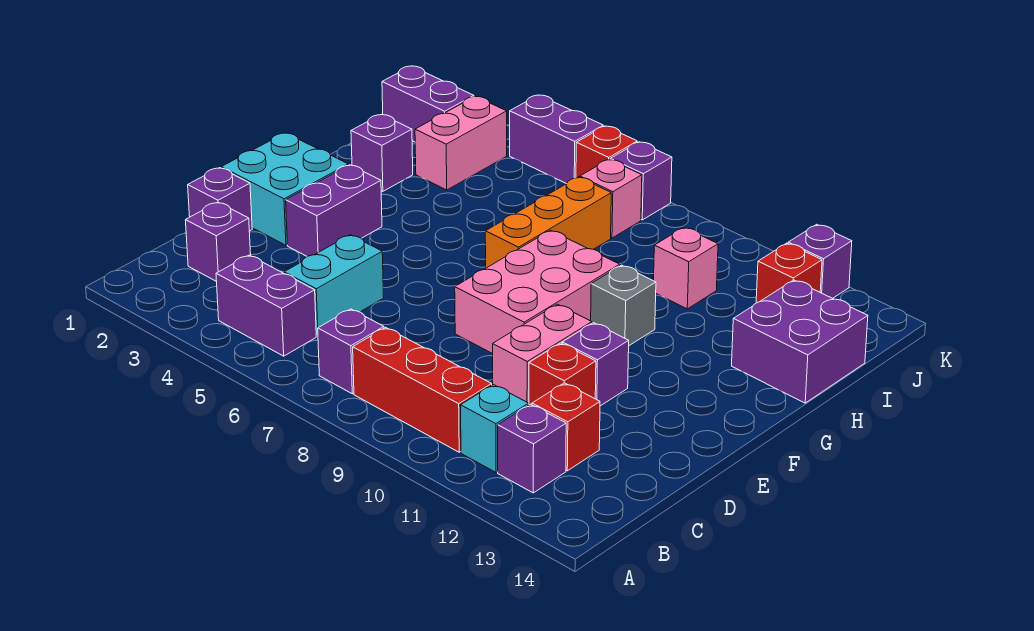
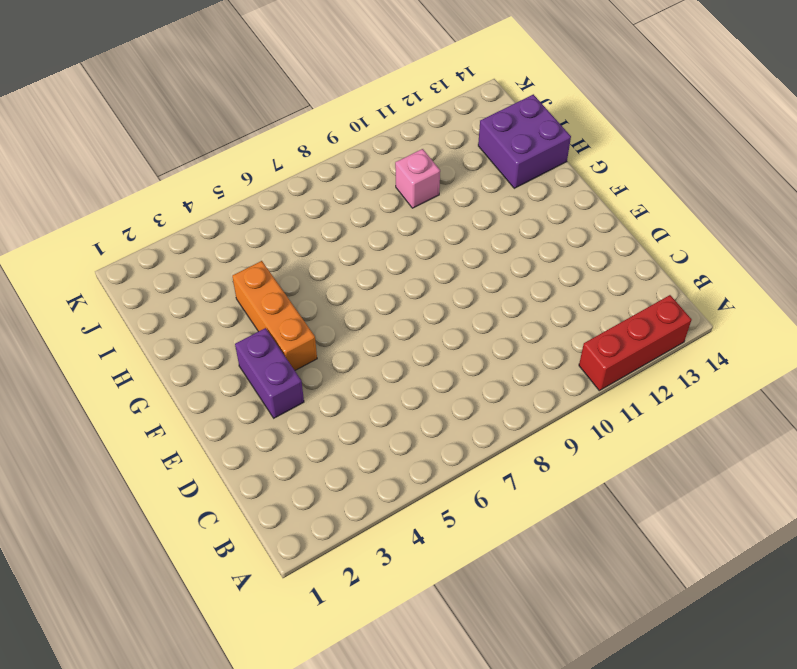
red brick A11:A13 level 1 -> red brick B8:B10 level 1
orange brick F4:H4 level 1 -> orange brick G7:I7 level 1
none -> purple brick B4:B5 level 1
none -> purple brick B7 level 1
none -> cyan brick B11 level 1

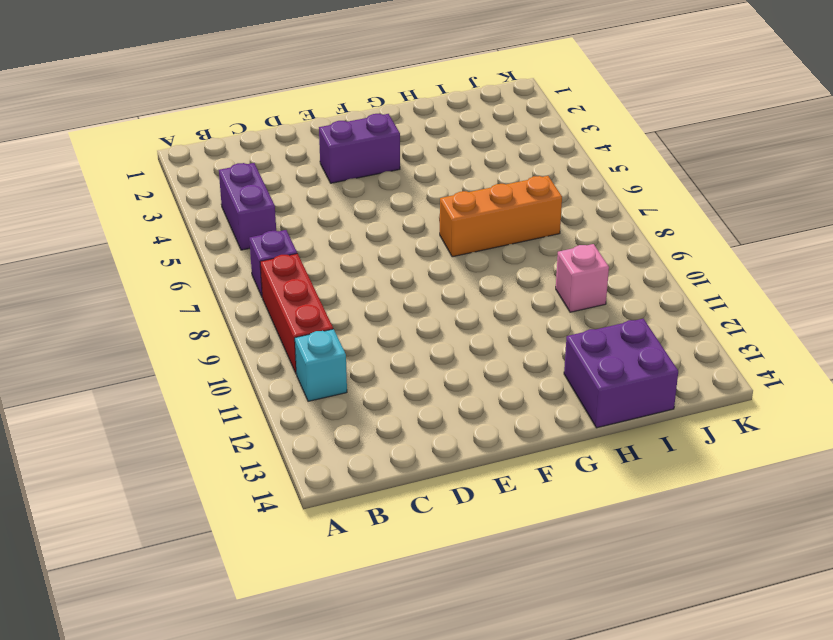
none -> purple brick B12 level 1
none -> purple brick C2 level 1
none -> cyan brick C5:D5 level 1

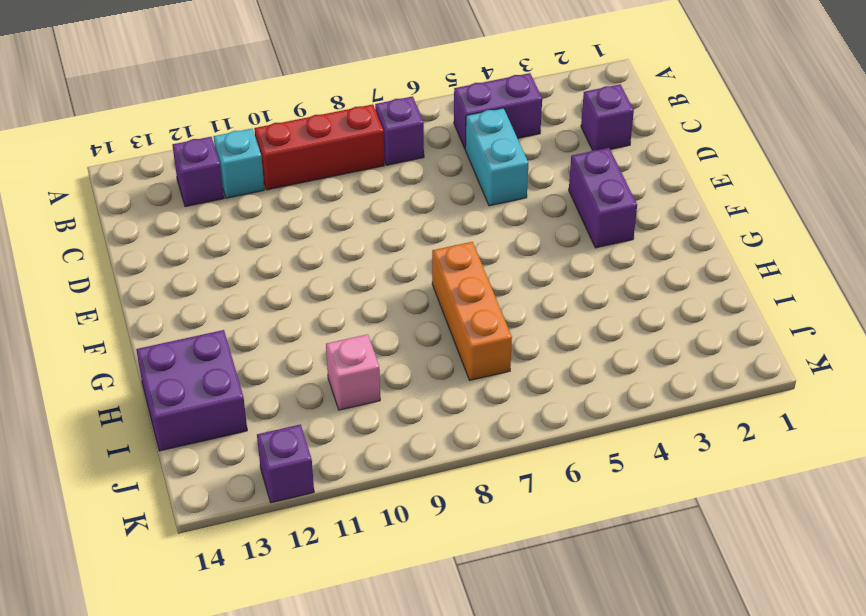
none -> red brick C12 level 1
none -> purple brick D1 level 1
none -> pink brick D10:E10 level 1

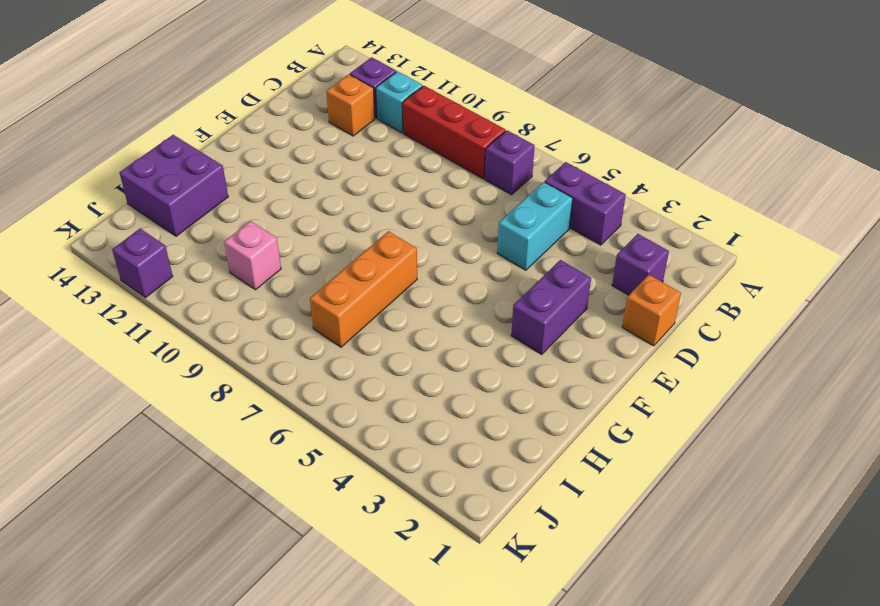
orange brick C12 level 1 -> red brick C12 level 1
orange brick D1 level 1 -> purple brick D1 level 1
none -> pink brick D10:E10 level 1
none -> red brick D11 level 1
none -> cyan brick E1:F2 level 1

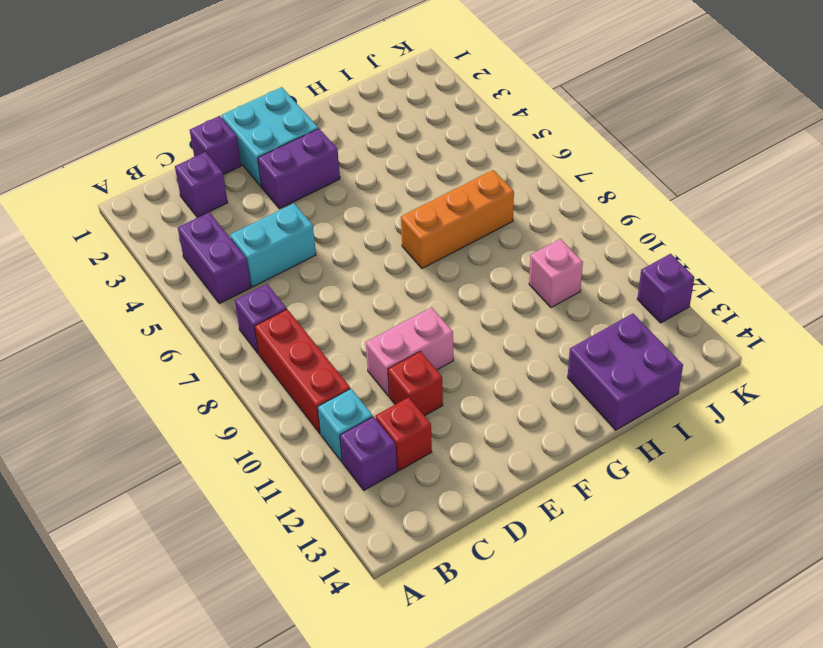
none -> pink brick E8:G9 level 1
none -> purple brick E11 level 1
none -> grey brick G10 level 1

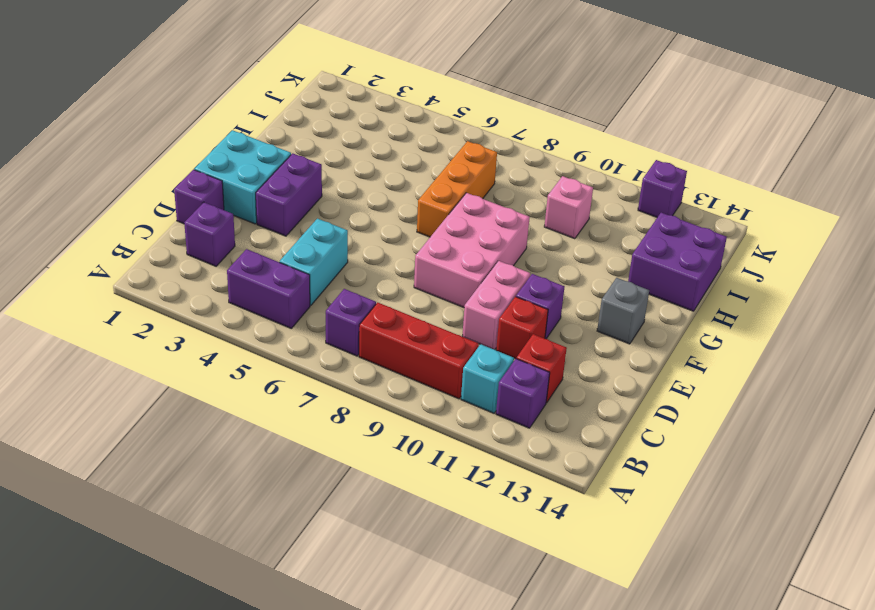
grey brick F13 level 1 -> grey brick G10 level 1
none -> purple brick H2 level 1
none -> pink brick I3:J3 level 1
none -> purple brick J1:J2 level 1

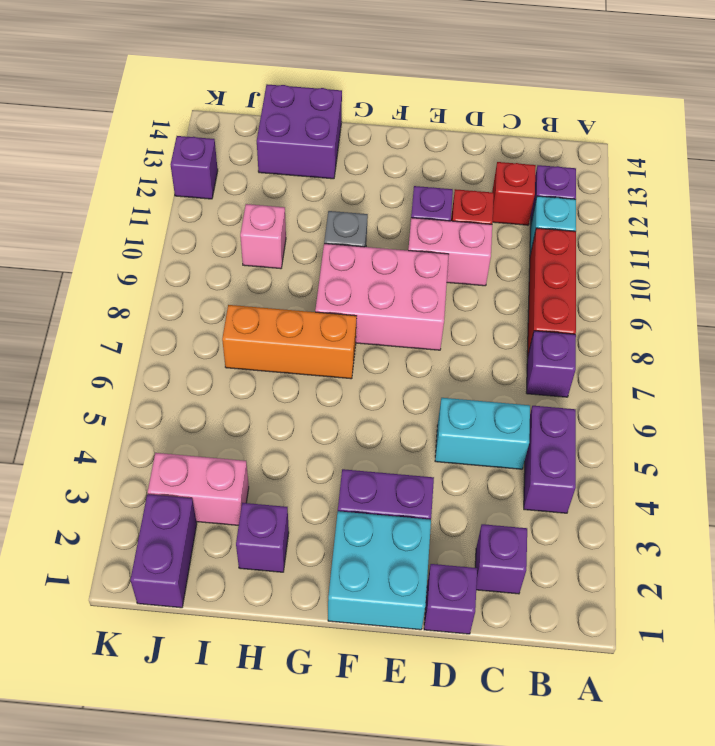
none -> pink brick J7 level 1
none -> red brick J12 level 1
none -> purple brick K4:K5 level 1

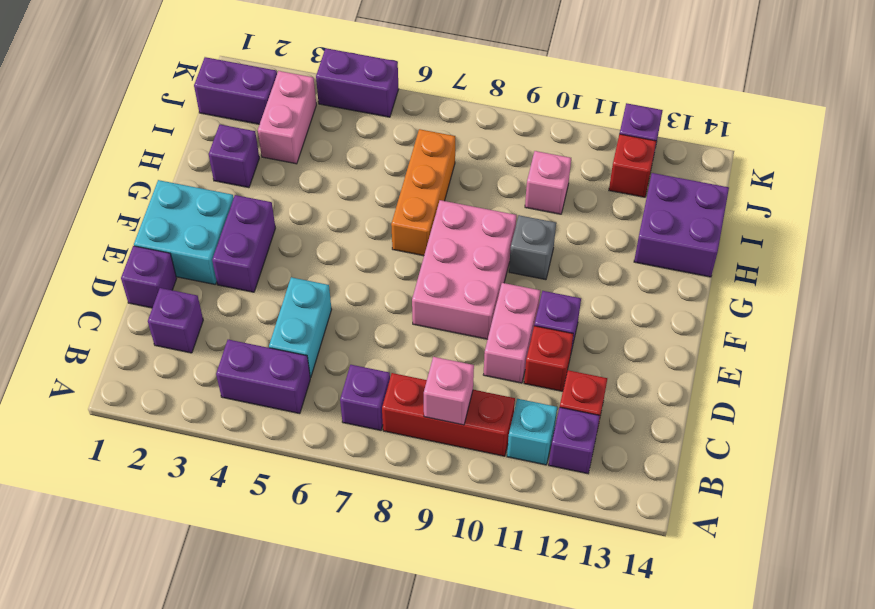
pink brick B9 level 2 -> pink brick J7 level 1
none -> red brick K6 level 1
none -> purple brick K7 level 1

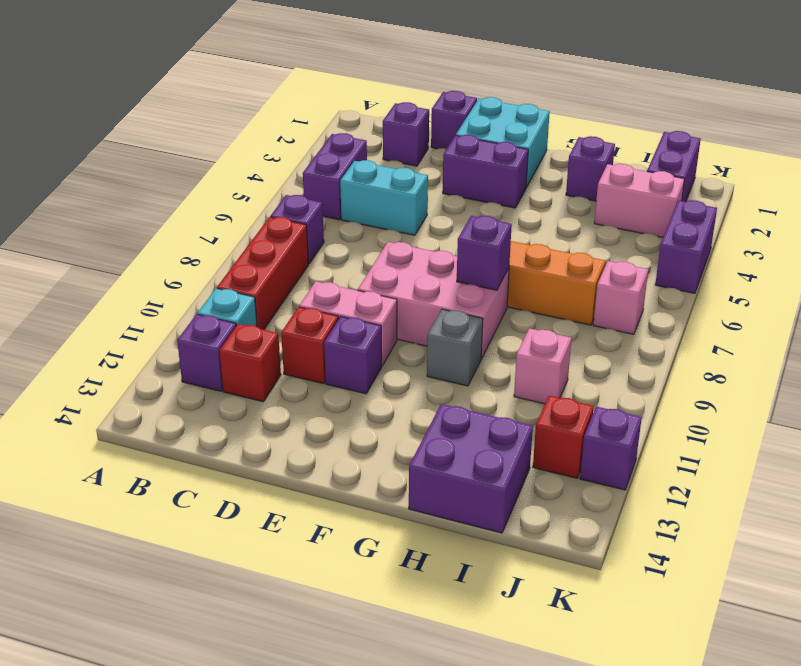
purple brick G8 level 2 -> purple brick K7 level 1
none -> red brick K6 level 1

